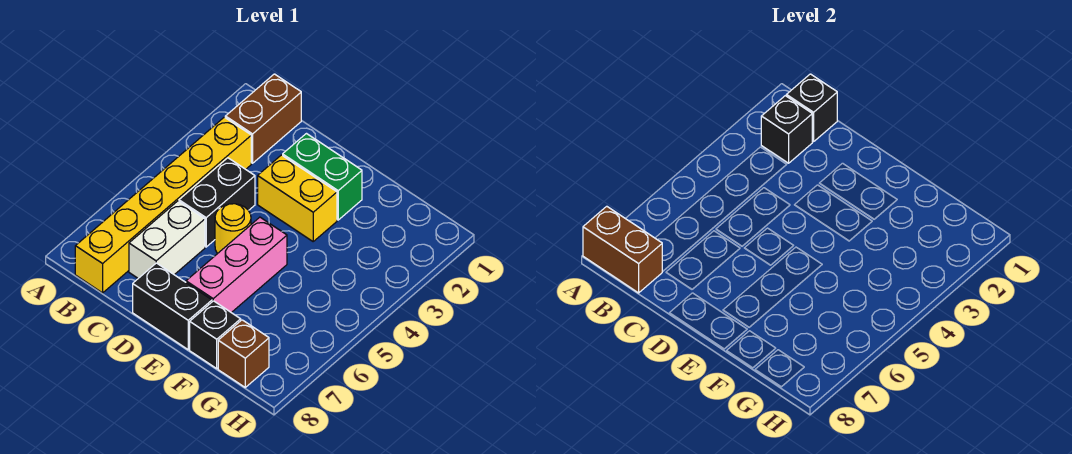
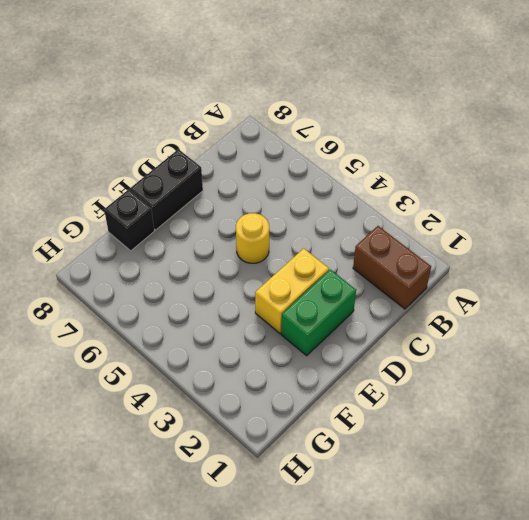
none -> yellow brick B3:B8 level 1
none -> black brick C4:C5 level 1
none -> white brick C6:C7 level 1

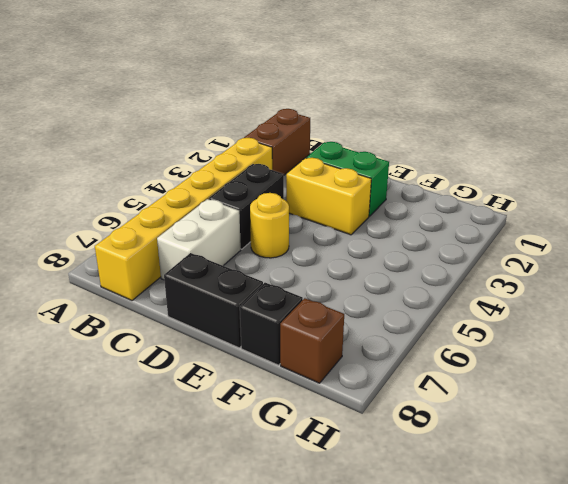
none -> pink brick E5:E7 level 1
none -> brown brick A8:B8 level 2
none -> black brick B1 level 2

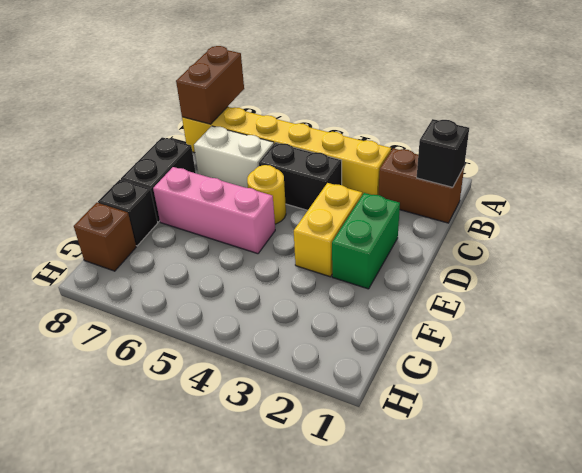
none -> black brick B2 level 2

